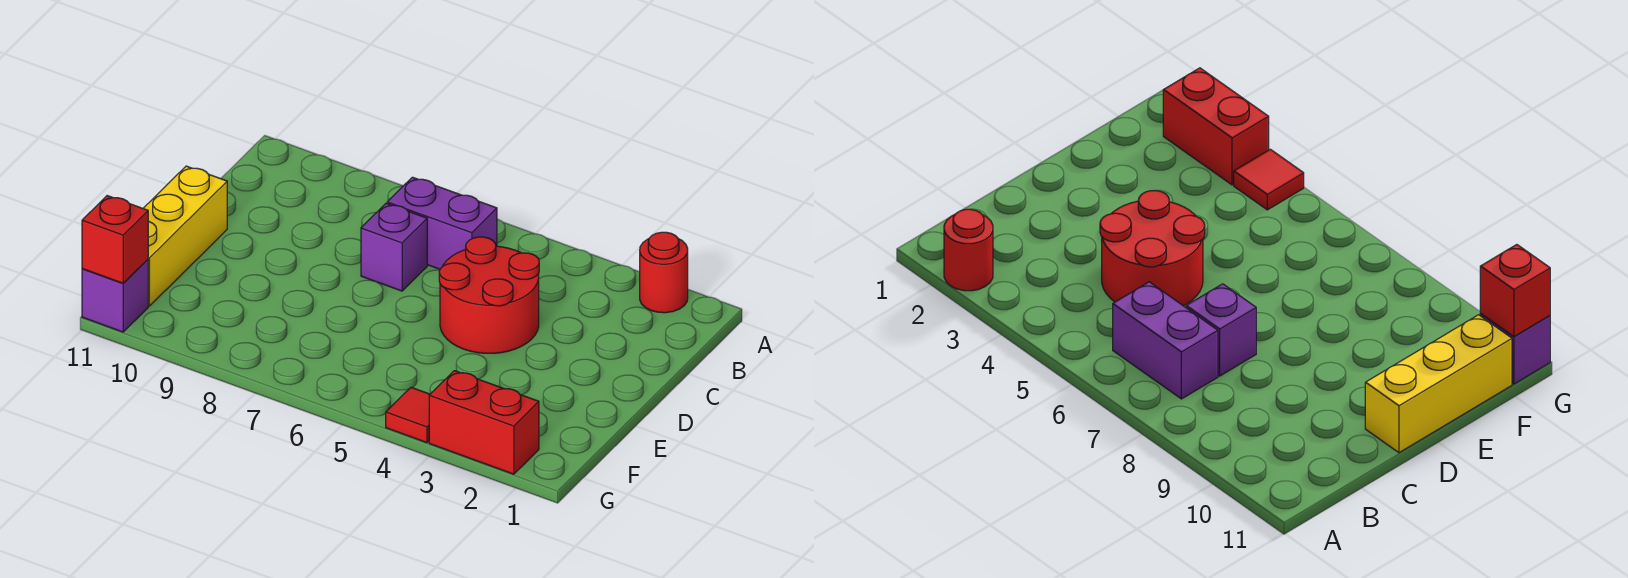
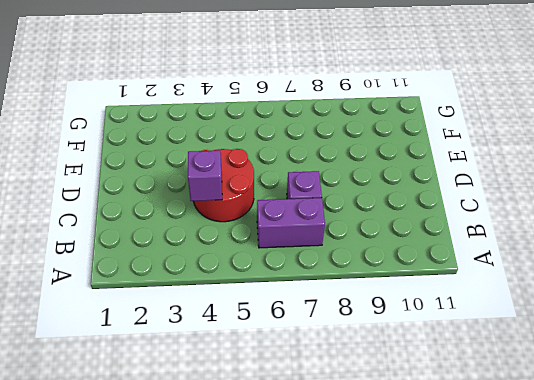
purple brick C4 level 2 -> purple brick G11 level 1
none -> red round brick A2 level 1
none -> yellow brick D11:F11 level 1

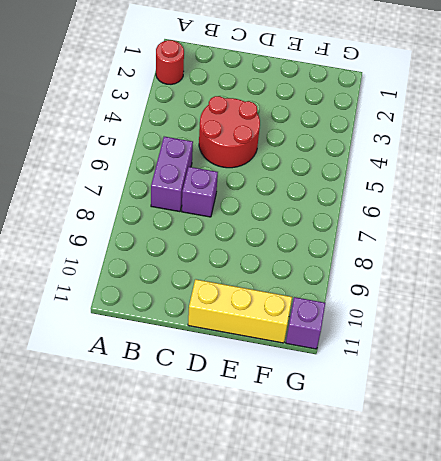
none -> red brick G2:G3 level 1
none -> red tile G4 level 1

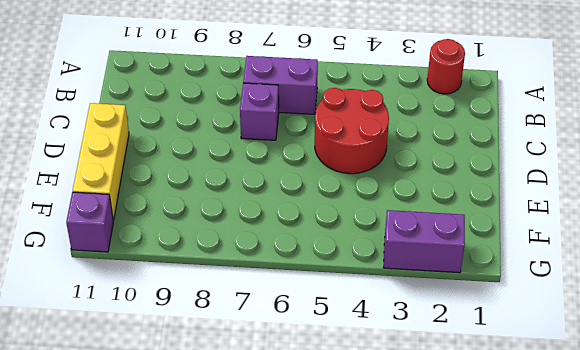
purple brick G2:G3 level 1 -> red brick G2:G3 level 1
none -> red tile G4 level 1
none -> red brick G11 level 2

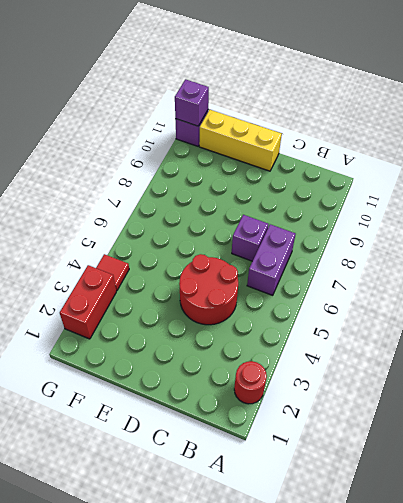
purple brick G11 level 2 -> red brick G11 level 2

